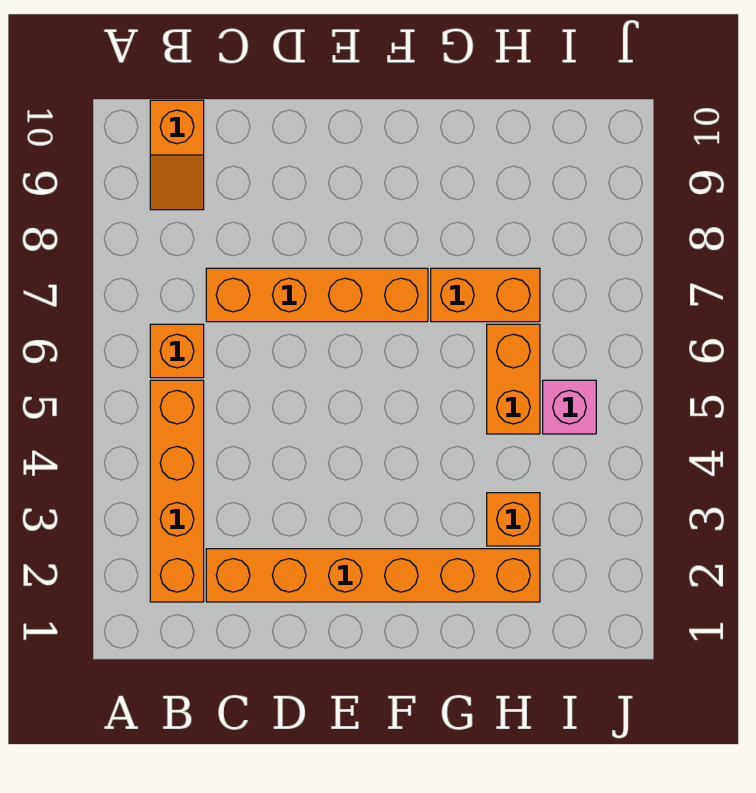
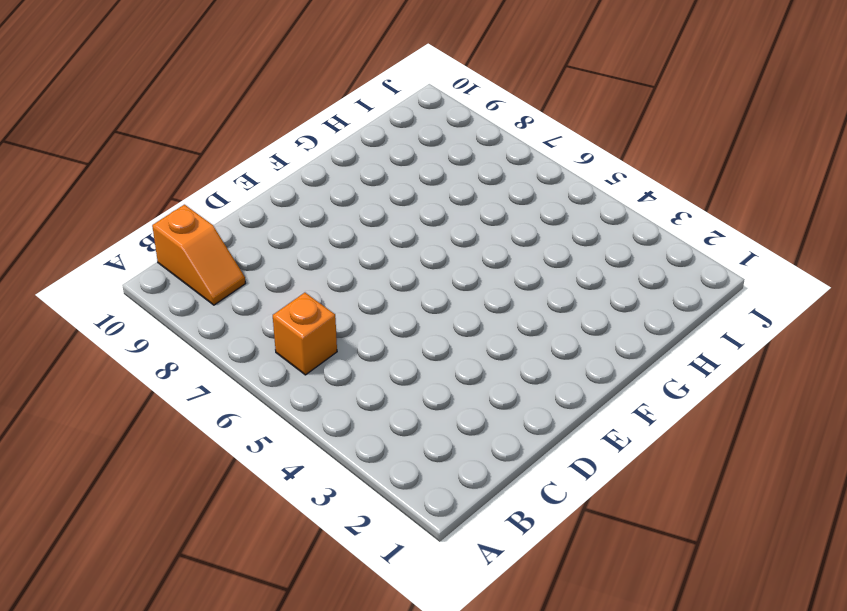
none -> orange brick B2:B5 level 1
none -> orange brick C2:H2 level 1

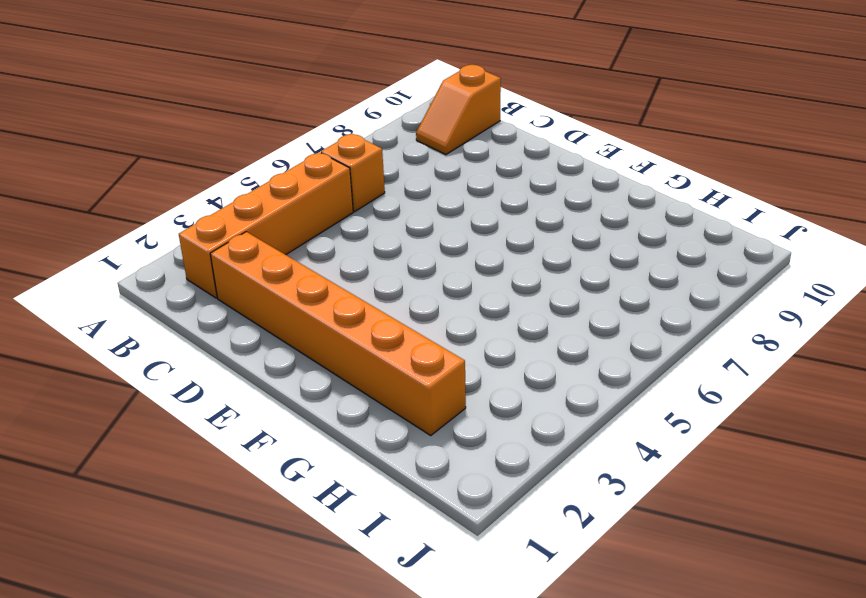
none -> orange brick C7:F7 level 1
none -> orange brick G7:H7 level 1

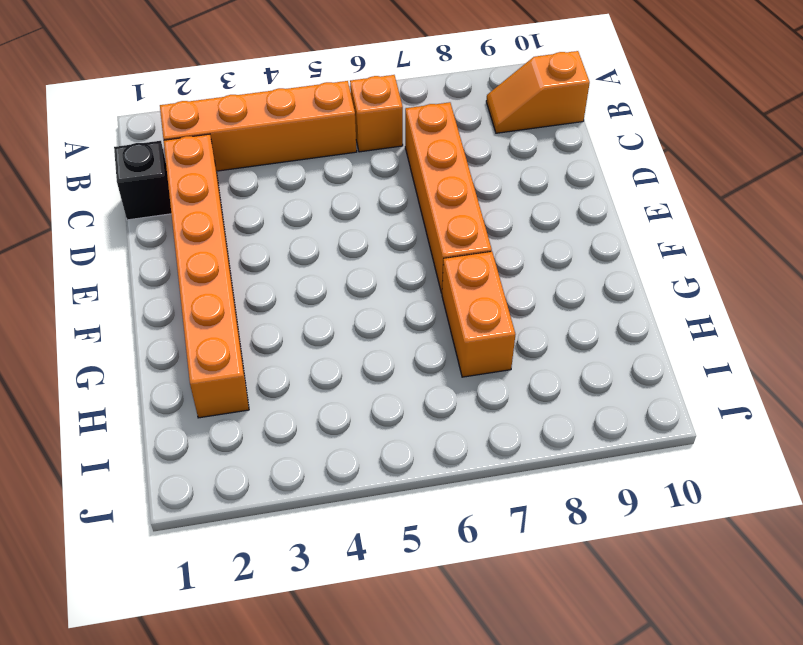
black brick C1 level 1 -> none
none -> orange brick H3 level 1
none -> orange brick H5:H6 level 1

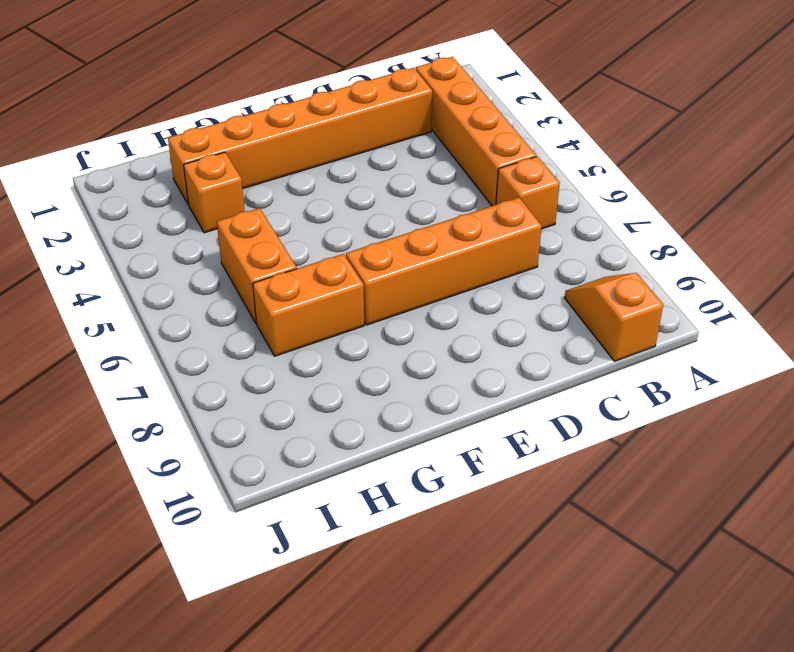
none -> pink brick I5 level 1

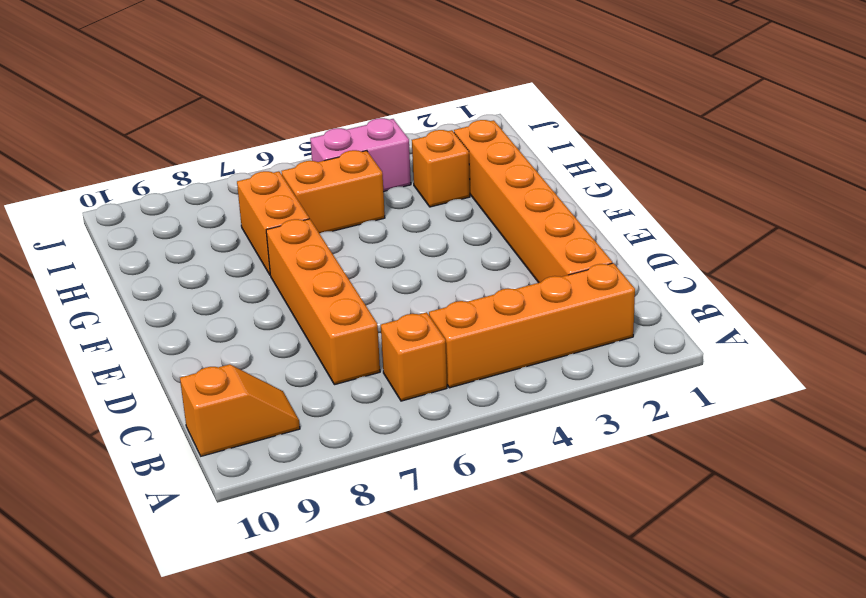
pink brick I4:I5 level 1 -> pink brick I5 level 1

